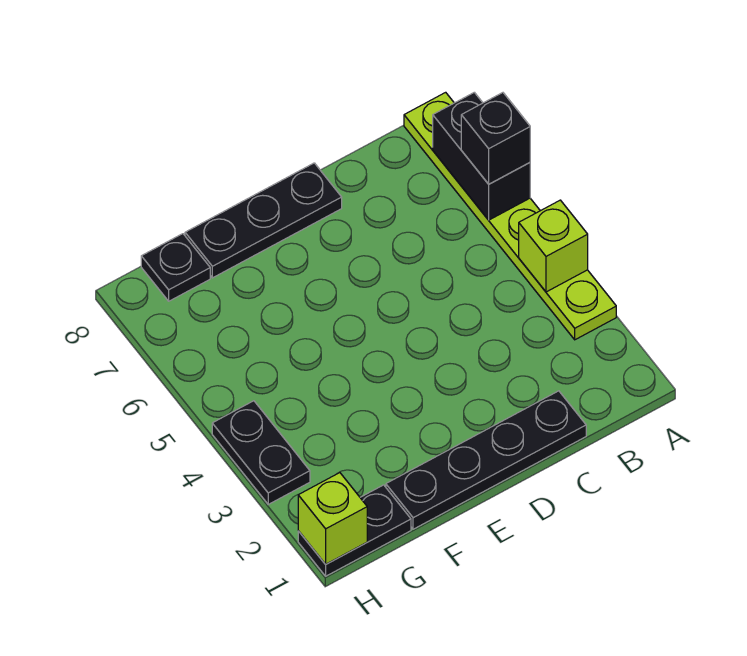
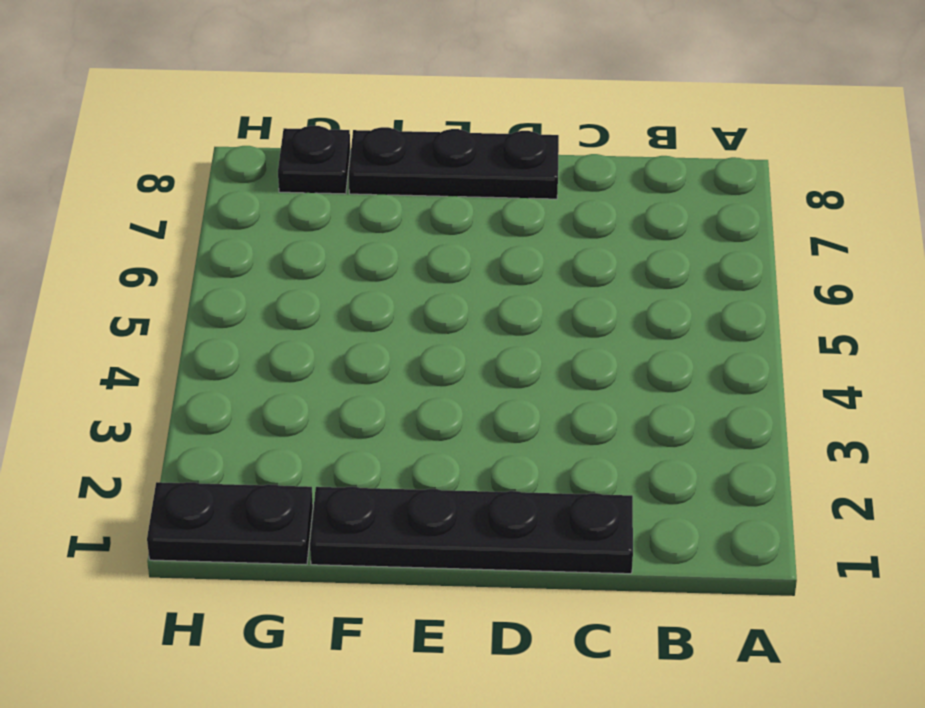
none -> lime plate A3:A8 level 1
none -> black plate H3:H4 level 1

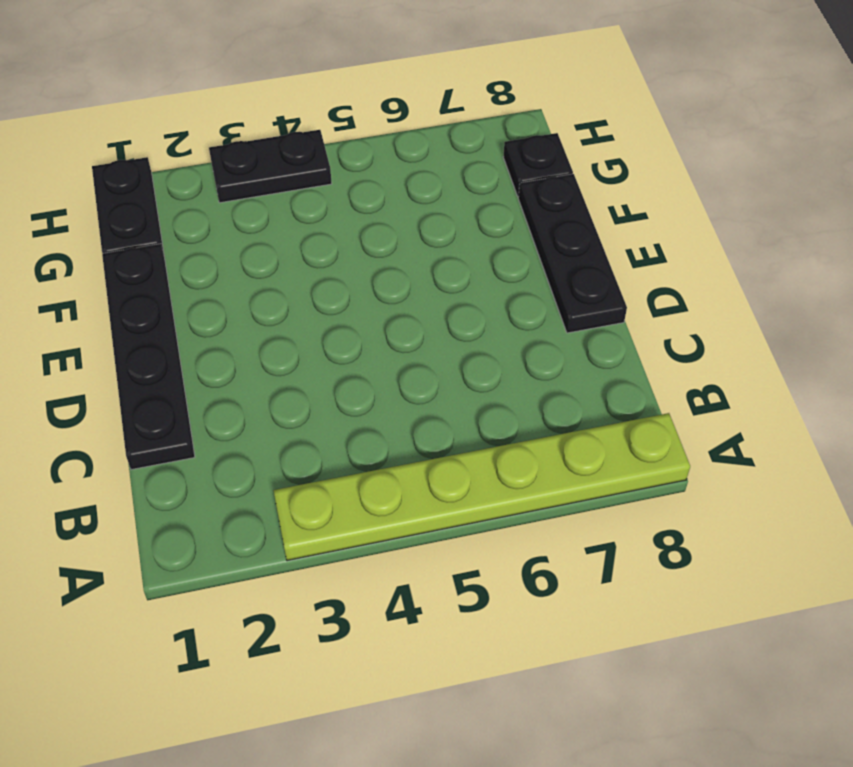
none -> lime brick A4 level 2
none -> black brick A6:A7 level 2

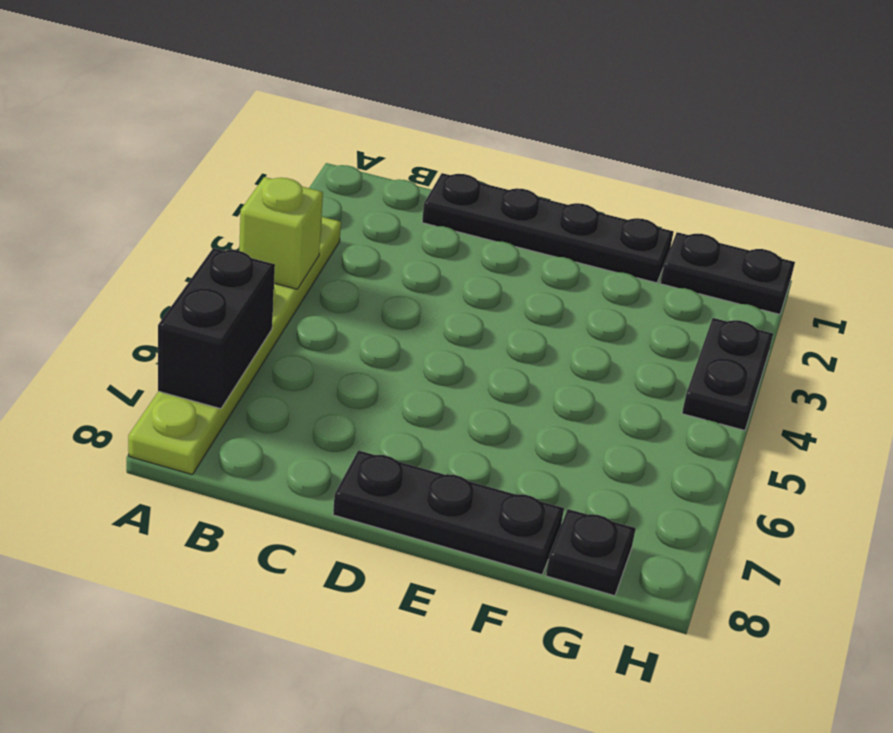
none -> lime brick H1 level 2
none -> black brick A6 level 3

